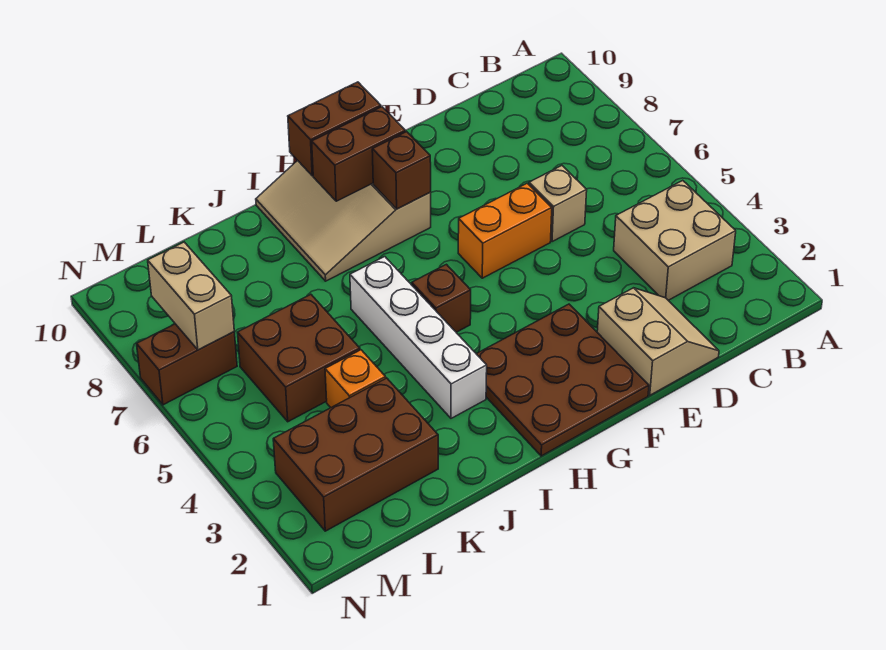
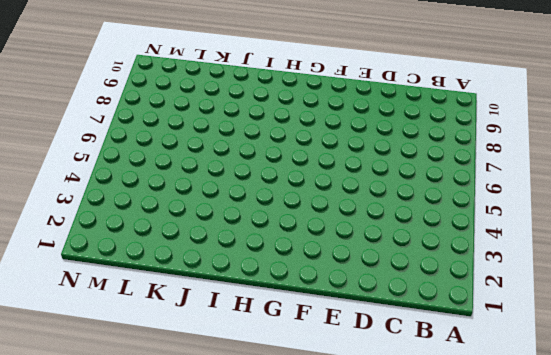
none -> tan brick B3:C4 level 1
none -> tan slope D1:E2 level 1 top E
none -> tan brick D6 level 1

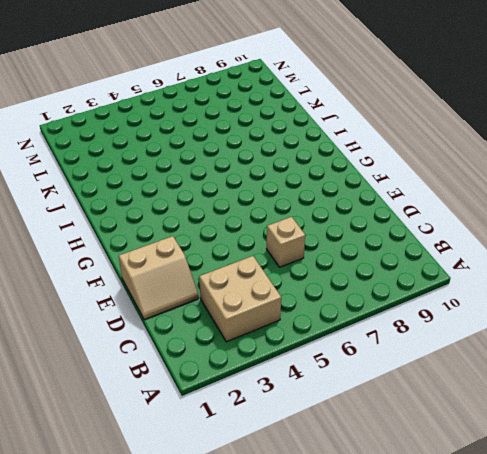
none -> orange brick E6:F6 level 1
none -> brown plate F1:H3 level 1
none -> tan slope G8:I10 level 1 top G

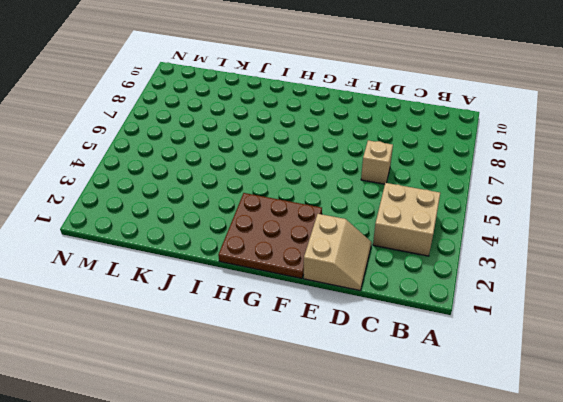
none -> orange brick E6:F6 level 1
none -> tan slope G8:I10 level 1 top G
none -> brown brick H5 level 1

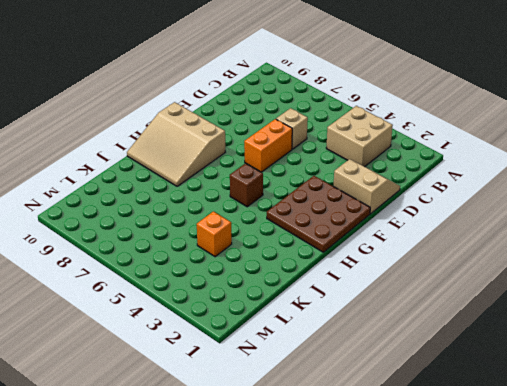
none -> white brick I3:I6 level 1
none -> brown brick K2:M3 level 1
none -> brown brick K5:L6 level 1

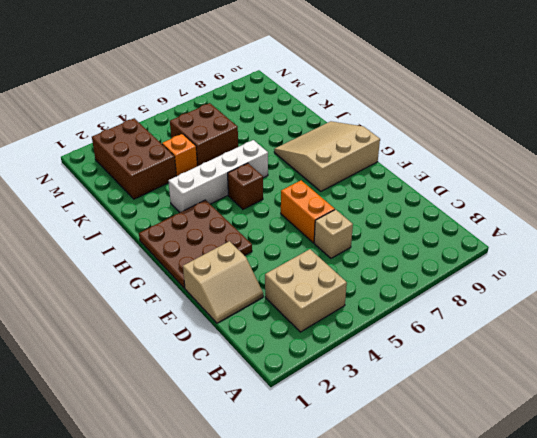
none -> brown brick M7:N7 level 1
none -> brown brick G8 level 2
none -> brown brick G9:H9 level 2

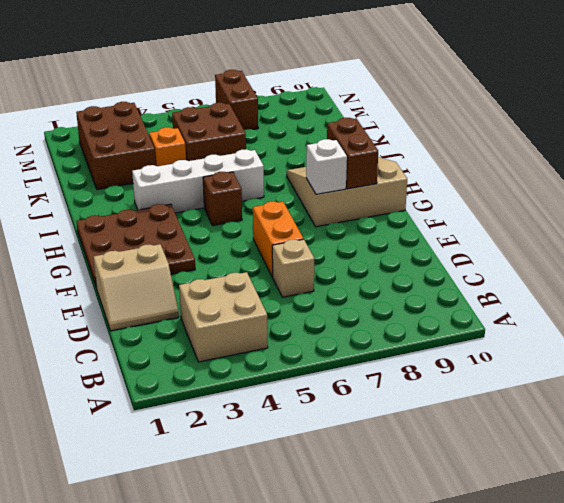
white brick G8 level 2 -> brown brick G8 level 2
none -> brown brick G10:H10 level 2
none -> tan brick M7:M8 level 2

